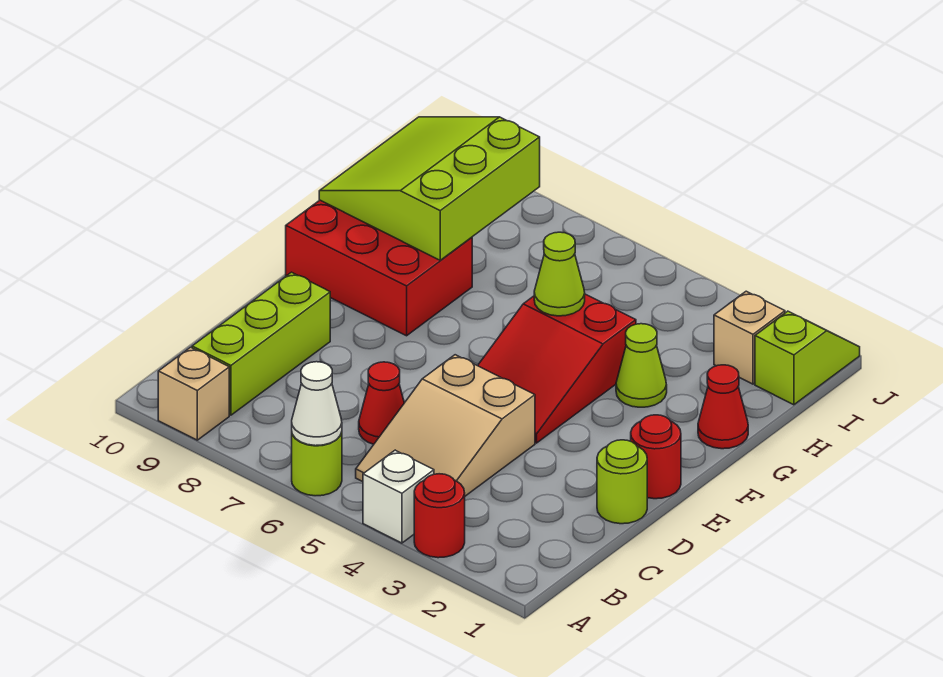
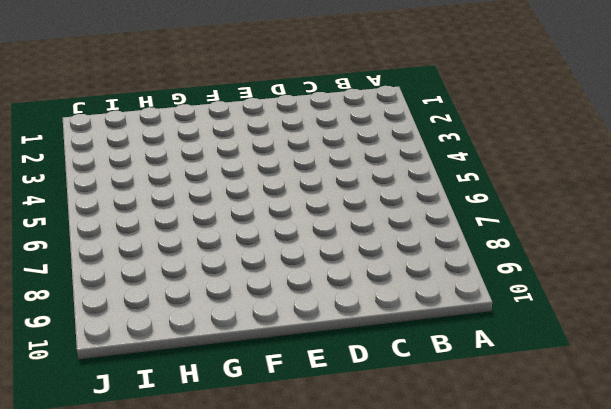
none -> red round brick A3 level 1
none -> white brick A4 level 1
none -> lime round brick A6 level 1

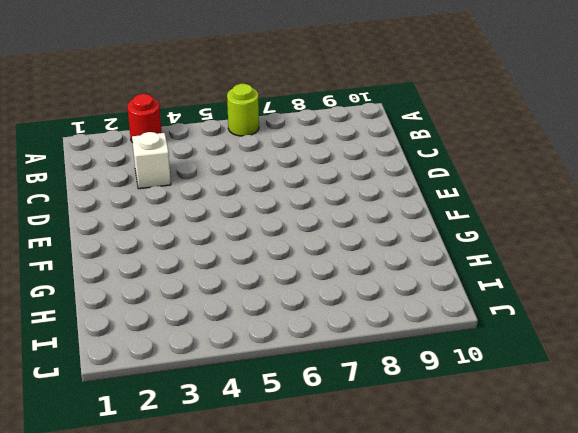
white brick C3 level 1 -> white brick A4 level 1
none -> tan brick A9 level 1
none -> tan slope B4:D5 level 1 top D
none -> lime brick B9:D9 level 1

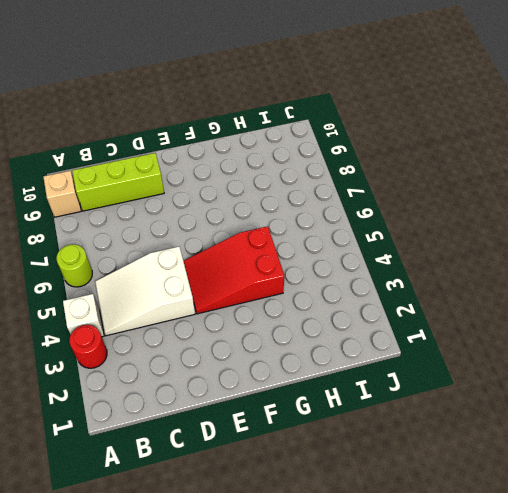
white slope B4:D5 level 1 top D -> tan slope B4:D5 level 1 top D
none -> red cone C6 level 1
none -> lime round brick D1 level 1
none -> red round brick E1 level 1

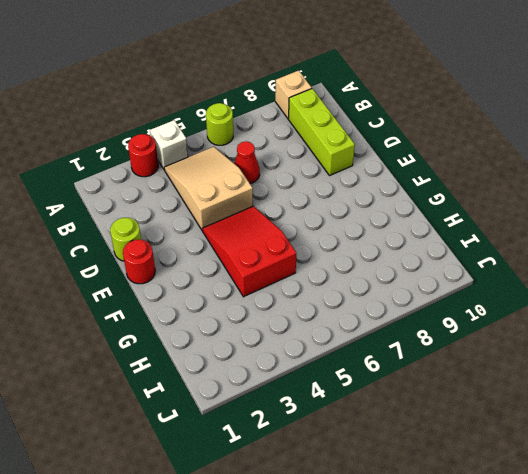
none -> red brick F8:G10 level 1
none -> red cone G1 level 1
none -> lime cone G3 level 1

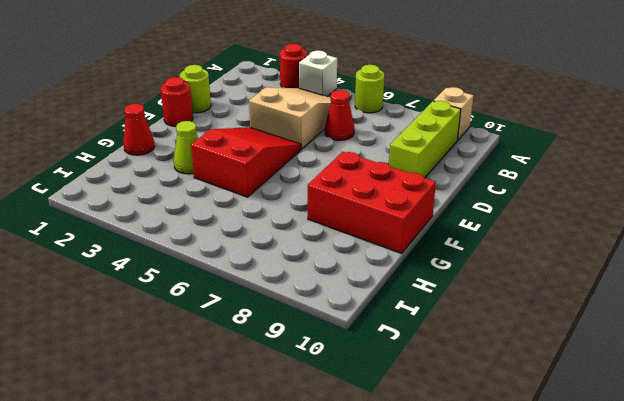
none -> lime slope I1:J1 level 1 top I
none -> tan brick I2 level 1
none -> white cone A6 level 2

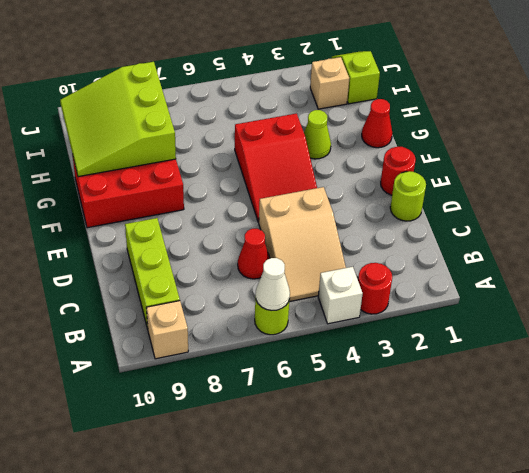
none -> lime cone G5 level 2

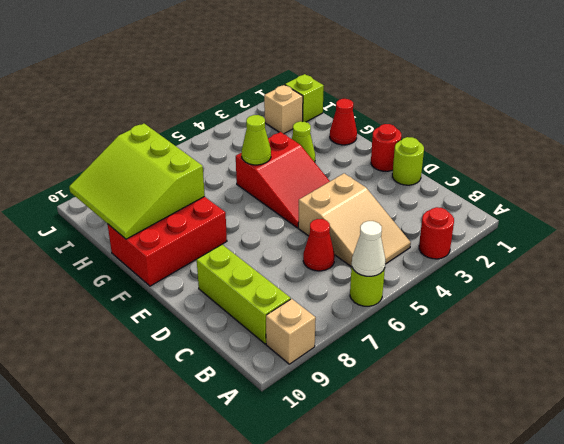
none -> white brick A4 level 1

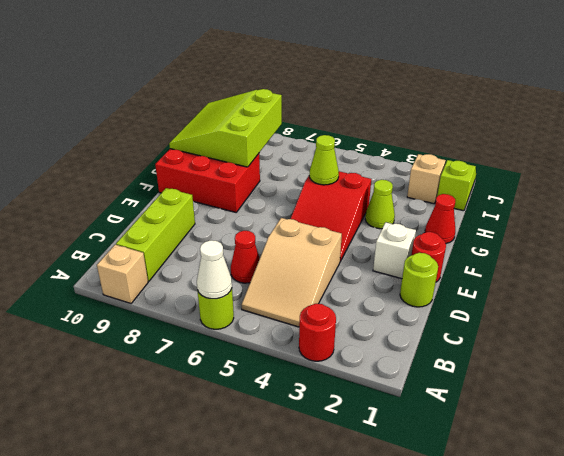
white brick E2 level 1 -> white brick A4 level 1

